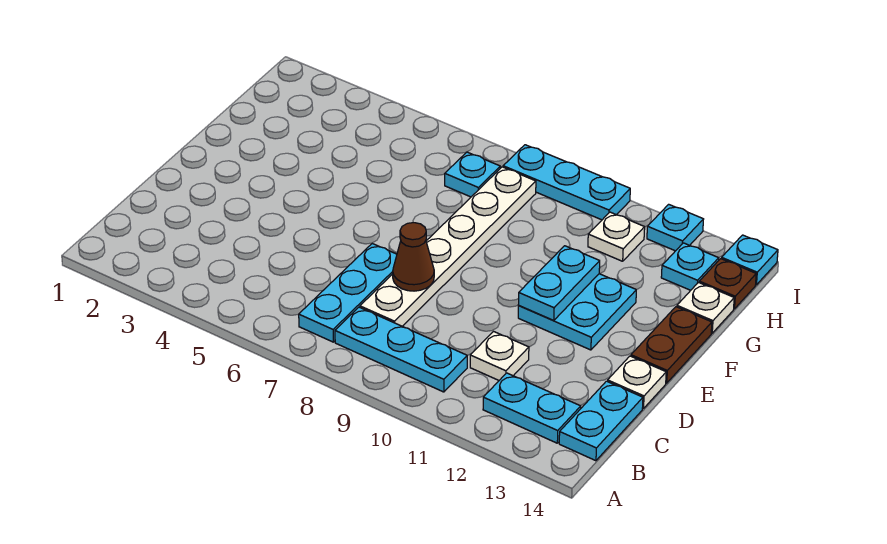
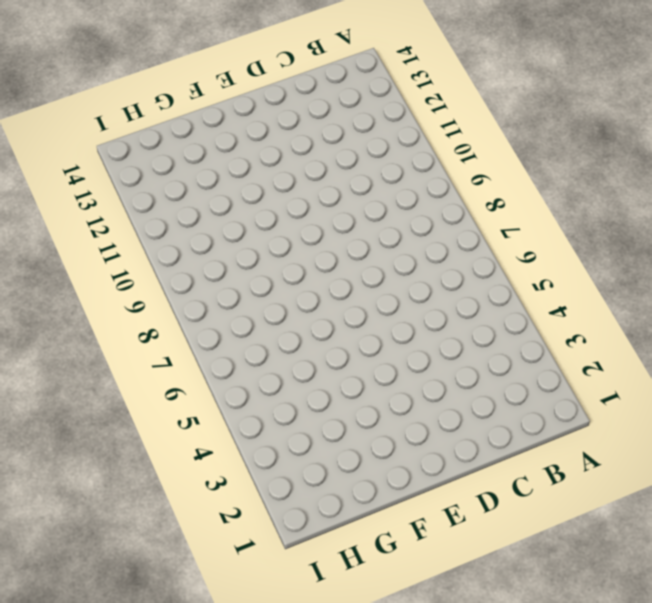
none -> cyan plate B7:D7 level 1
none -> cyan plate B8:B10 level 1
none -> cyan plate B12:B13 level 1

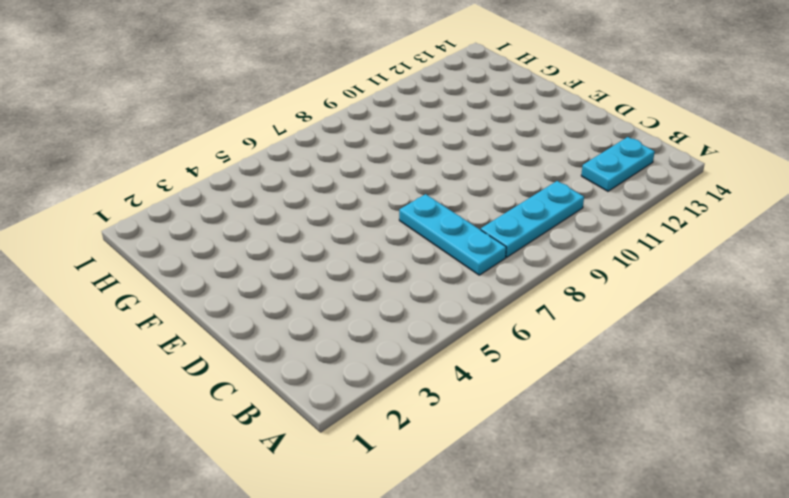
none -> cyan plate B14:C14 level 1
none -> white plate C8:H8 level 1
none -> white plate C11 level 1

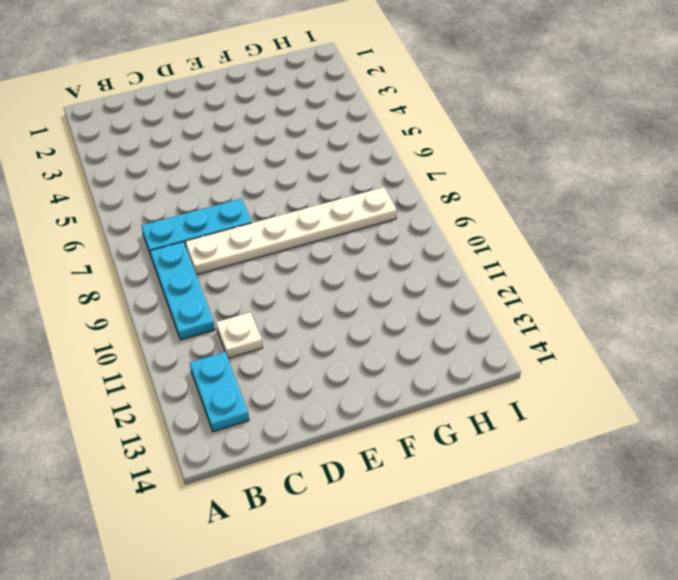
none -> cyan plate B14:C14 level 1
none -> white plate D14 level 1
none -> cyan plate E11:F12 level 1

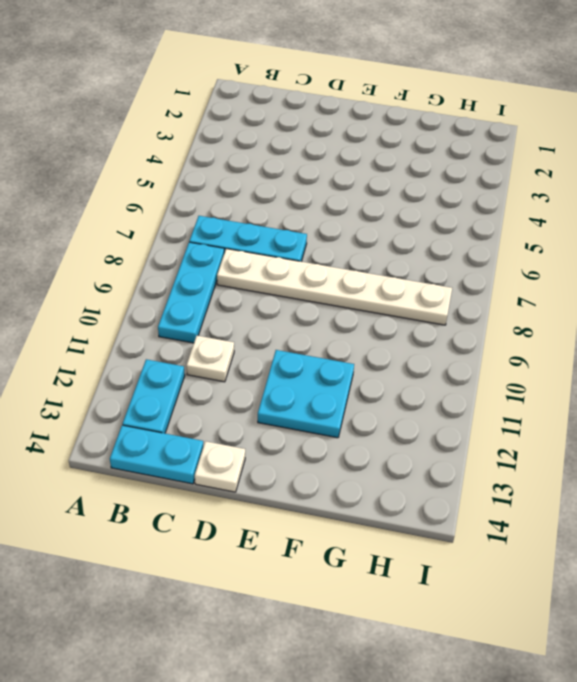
none -> brown plate E14:F14 level 1
none -> white plate G14 level 1
none -> cyan plate H7 level 1

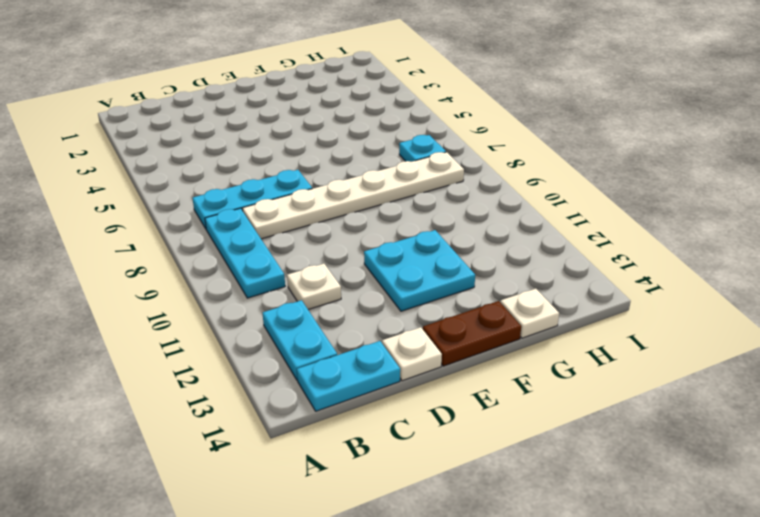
none -> white plate H11 level 1
none -> cyan plate H13 level 1
none -> brown plate H14 level 1

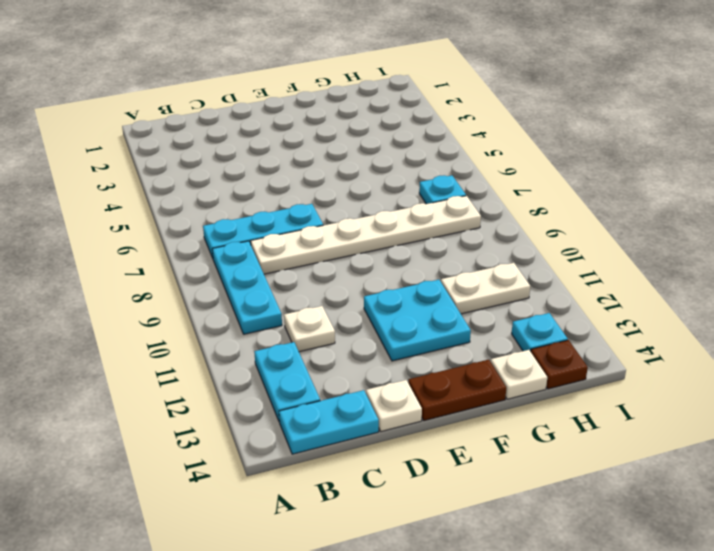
white plate G11:H11 level 1 -> white plate H11 level 1
none -> cyan plate I8:I10 level 1
none -> cyan plate I12 level 1
none -> cyan plate I14 level 1

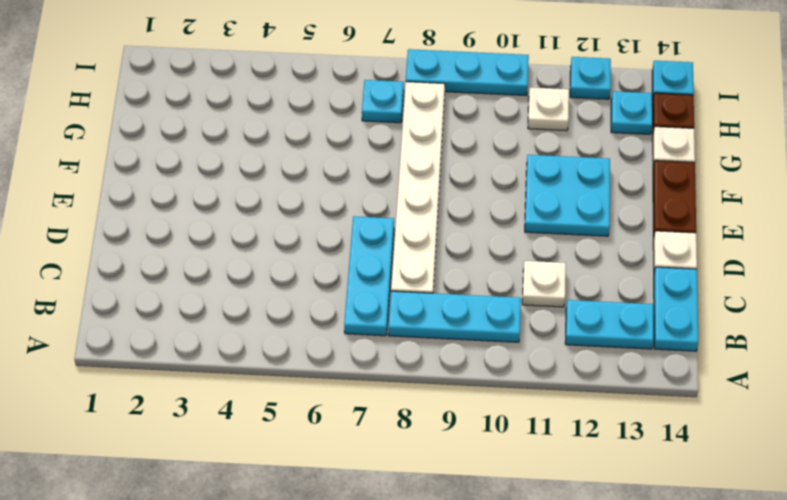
none -> brown cone D8 level 2
none -> cyan plate E11:F11 level 2

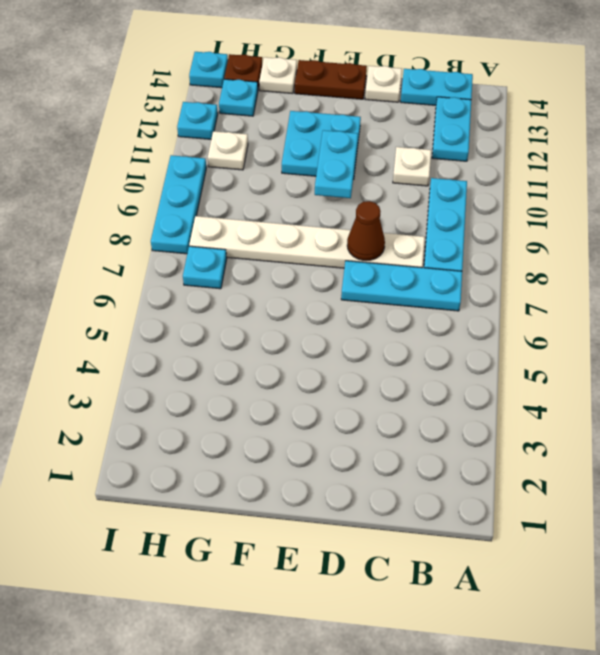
cyan plate E10:E11 level 2 -> cyan plate E11:F11 level 2

